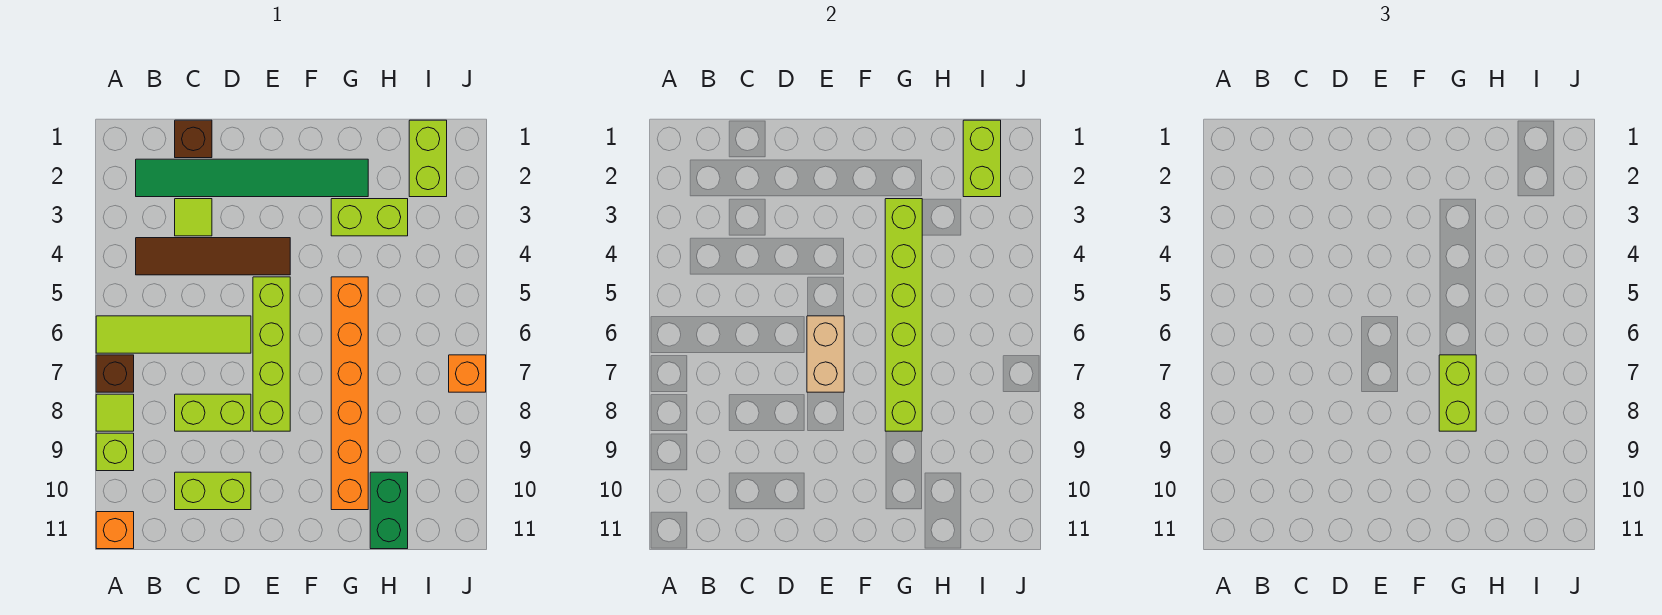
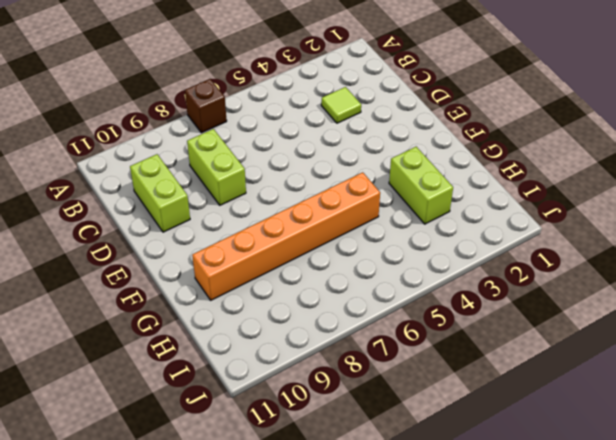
none -> lime tile A6:D6 level 1
none -> lime tile A8 level 1
none -> lime brick A9 level 1

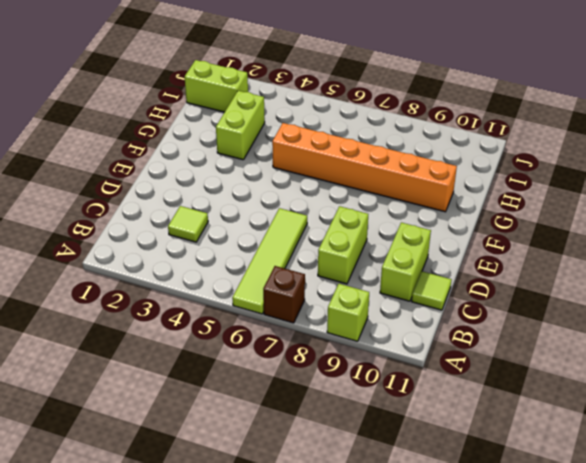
lime tile C11 level 1 -> lime tile A8 level 1
none -> orange brick A11 level 1
none -> green tile B2:G2 level 1
none -> brown tile B4:E4 level 1

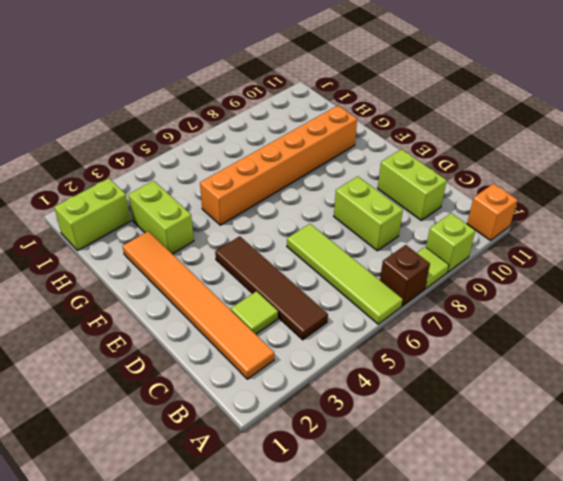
orange tile B2:G2 level 1 -> green tile B2:G2 level 1
none -> brown brick C1 level 1
none -> lime brick E5:E8 level 1
none -> green brick H10:H11 level 1

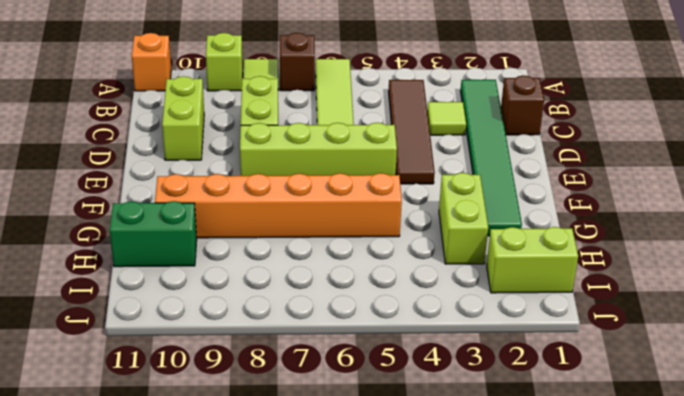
none -> orange brick J7 level 1
none -> tan brick E6:E7 level 2
none -> lime brick G3:G8 level 2

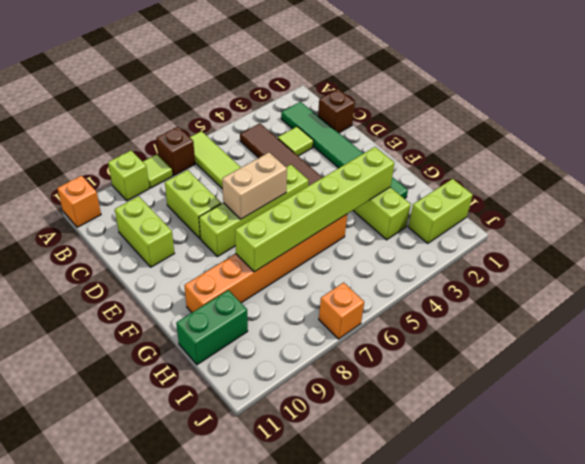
none -> lime brick I1:I2 level 2
none -> lime brick G7:G8 level 3

